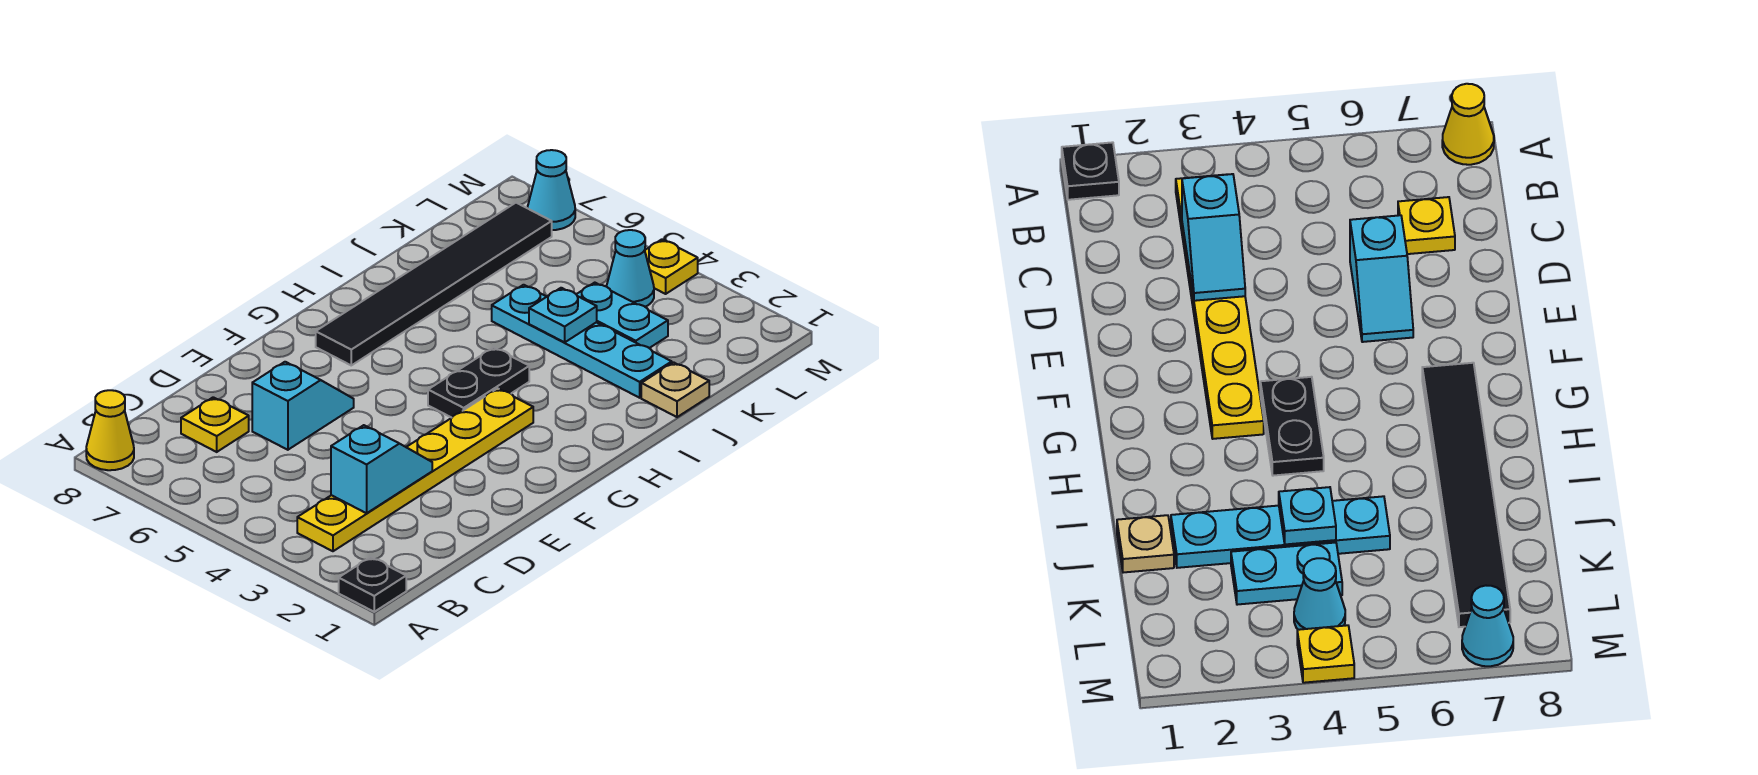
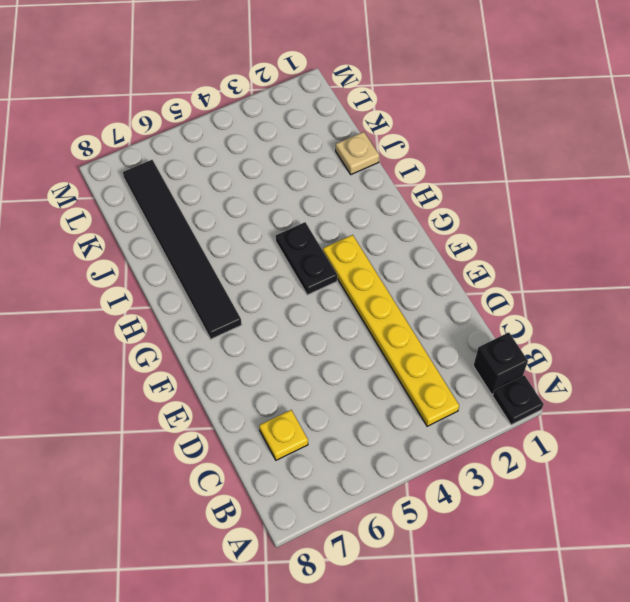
black brick B1 level 1 -> none
none -> yellow cone A8 level 1
none -> cyan slope D6:E6 level 1 top D
none -> cyan plate J2:J5 level 1

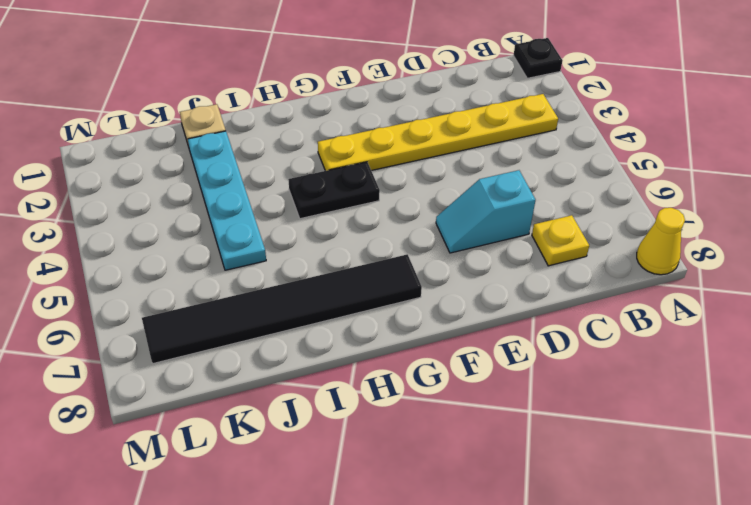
none -> cyan plate K3:K4 level 1
none -> cyan cone L4 level 1
none -> yellow plate M4 level 1

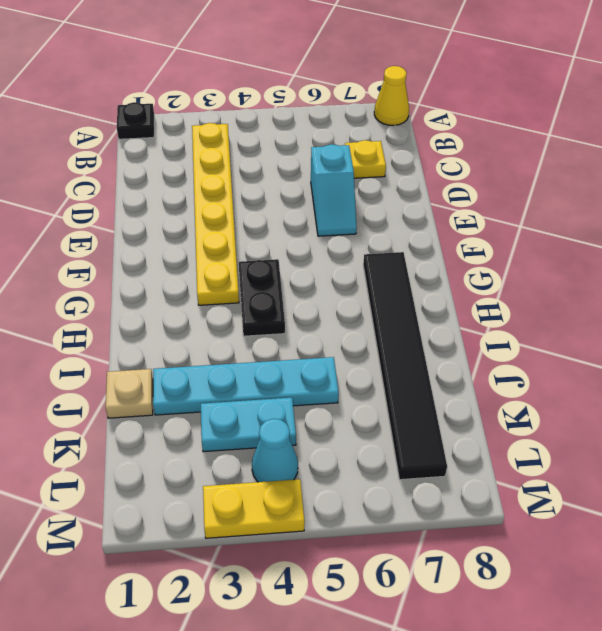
yellow plate M3:M4 level 1 -> yellow plate M4 level 1
none -> cyan cone M7 level 1
none -> cyan slope C3:D3 level 2 top C
none -> cyan plate J4 level 2

